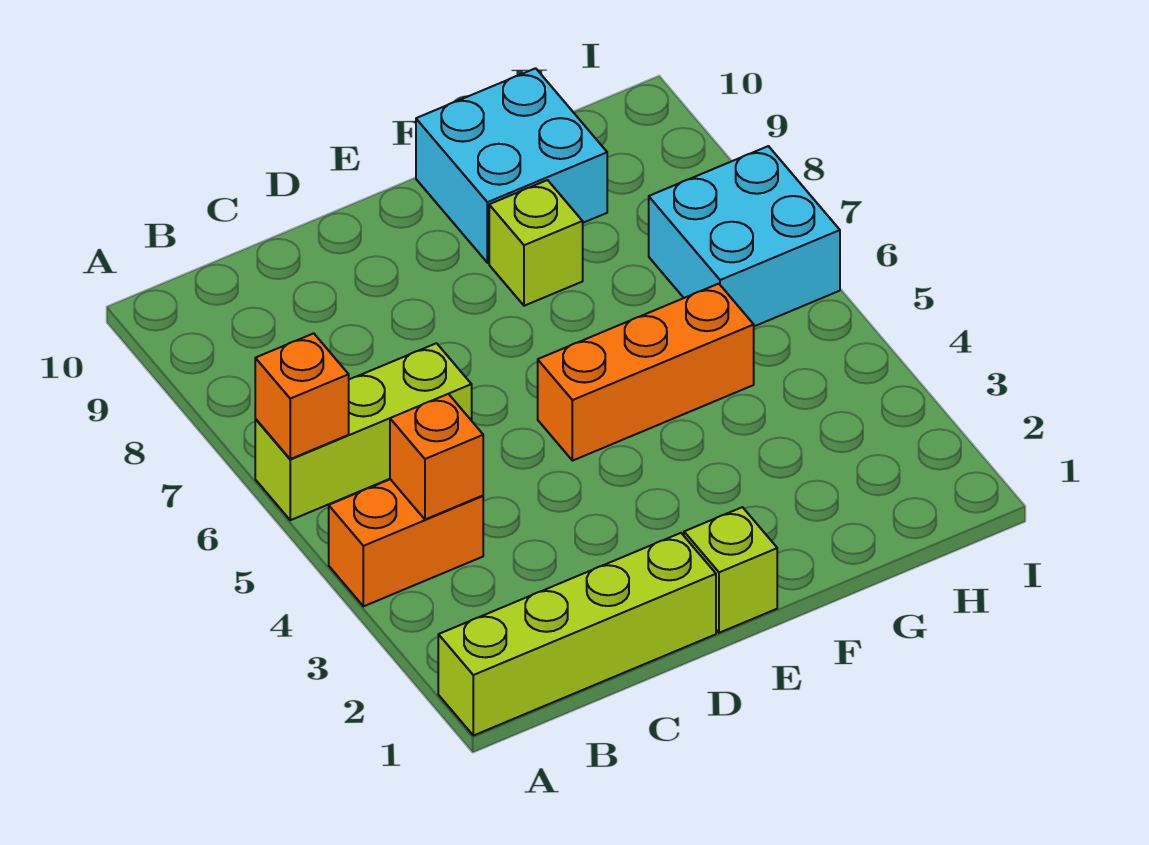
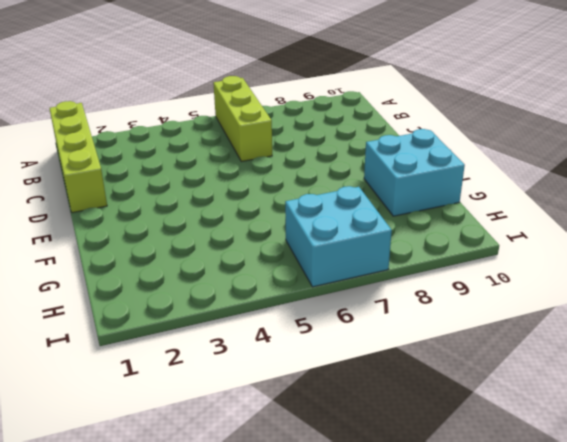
none -> orange brick A4:B4 level 1
none -> lime brick E1 level 1

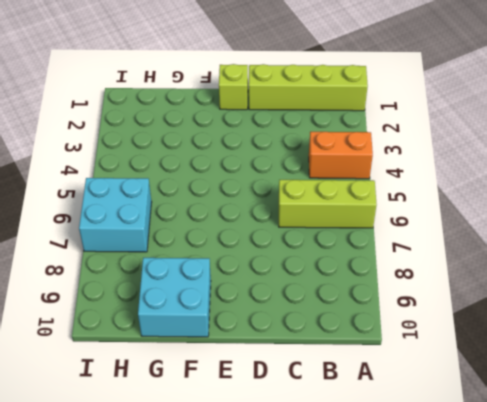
none -> orange brick E5:G5 level 1
none -> lime brick F8 level 1

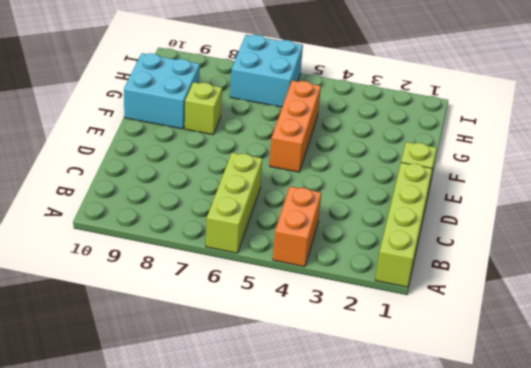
none -> orange brick A6 level 2
none -> orange brick B4 level 2

